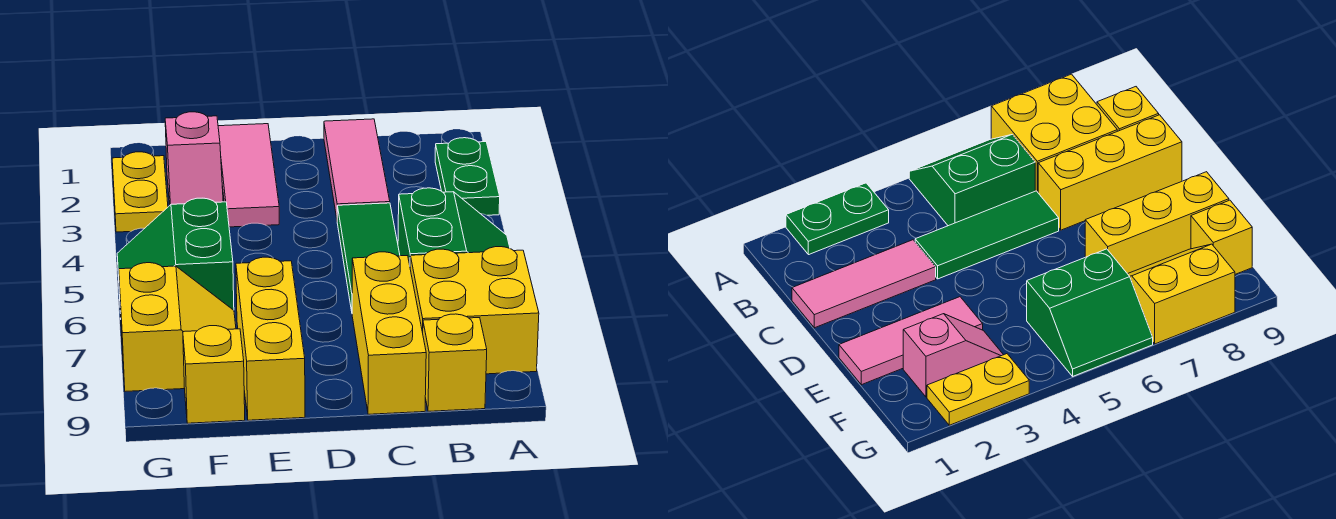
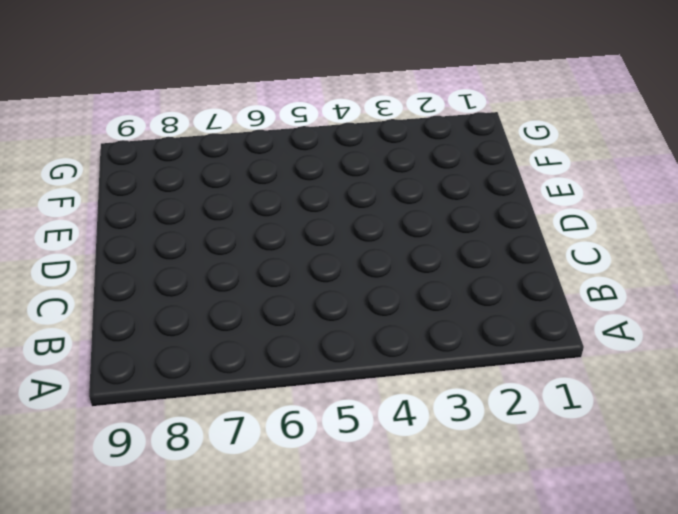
none -> green plate A2:A3 level 1
none -> green slope A5:B6 level 1 top B
none -> yellow brick A7:B8 level 1

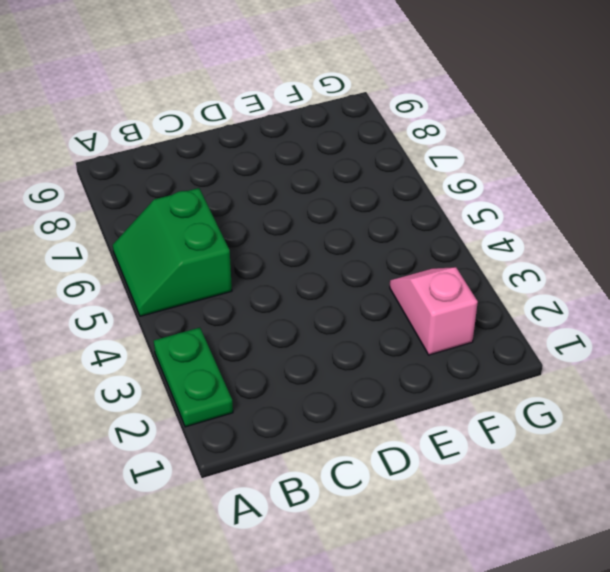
none -> yellow brick A7:B8 level 1
none -> yellow brick B9 level 1
none -> pink tile C1:C3 level 1

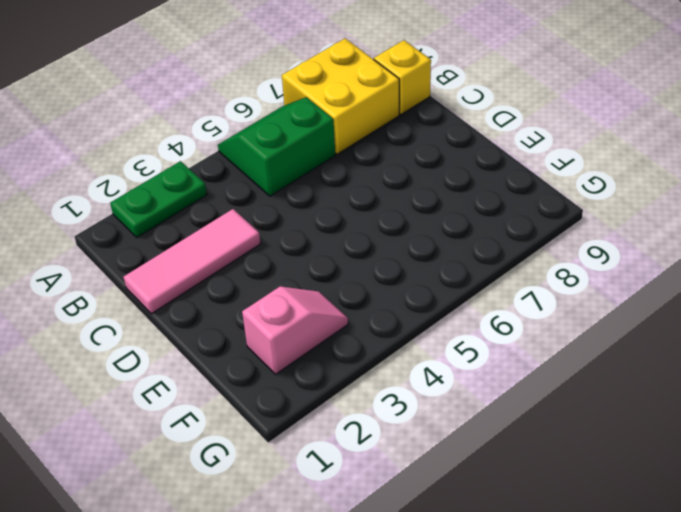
none -> green tile C4:C6 level 1
none -> yellow brick C7:C9 level 1
none -> pink tile E1:E3 level 1

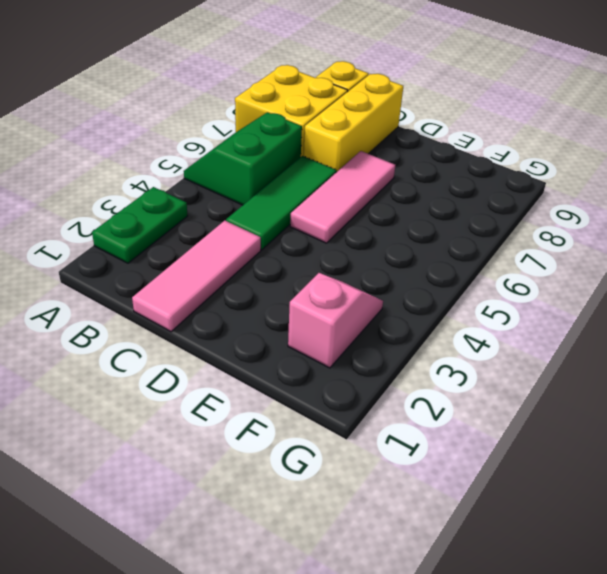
pink tile D5:D7 level 1 -> pink tile E1:E3 level 1
none -> yellow brick E7:E9 level 1
none -> green slope F5:G6 level 1 top F
none -> yellow slope F7:G8 level 1 top G

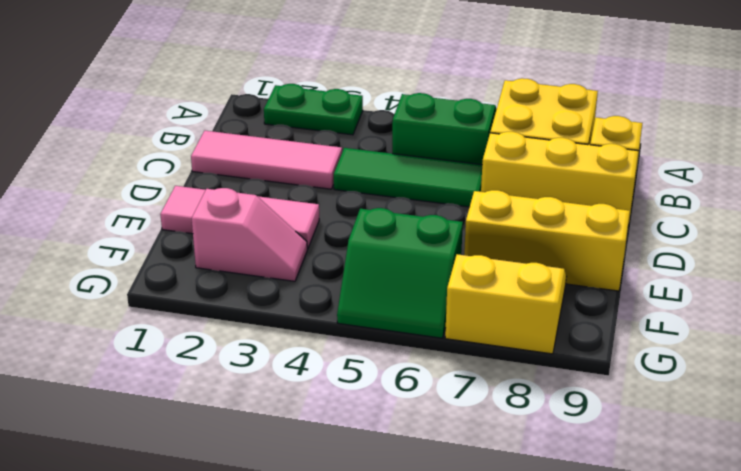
none -> yellow brick F9 level 1
none -> yellow plate G2:G3 level 1

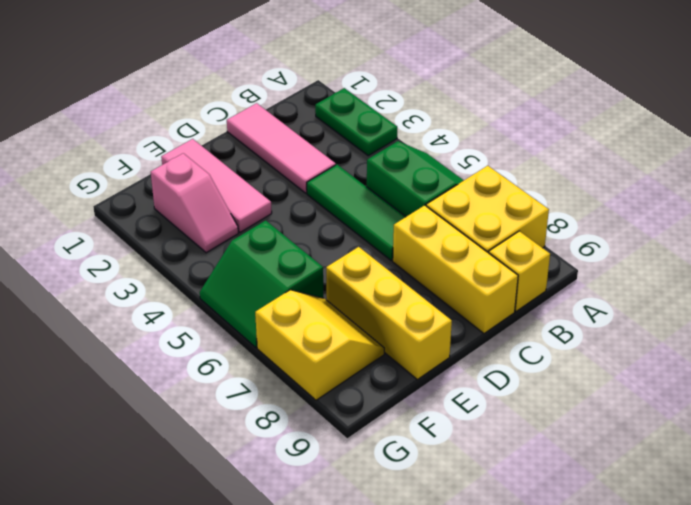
none -> yellow brick F9 level 1
none -> yellow plate G2:G3 level 1

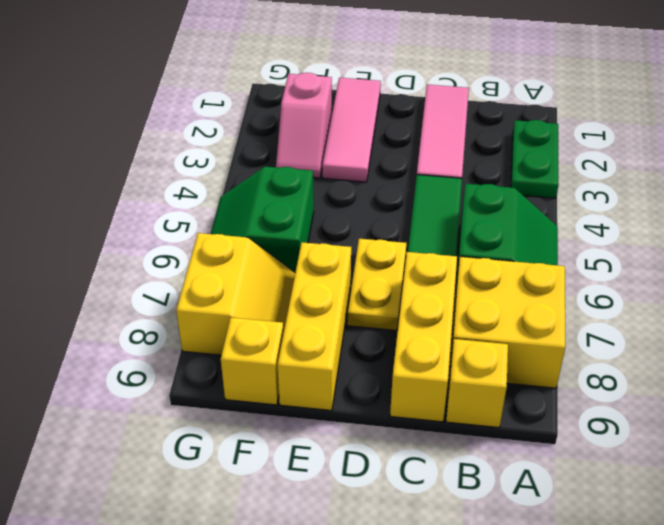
yellow plate D6:D7 level 1 -> yellow plate G2:G3 level 1

